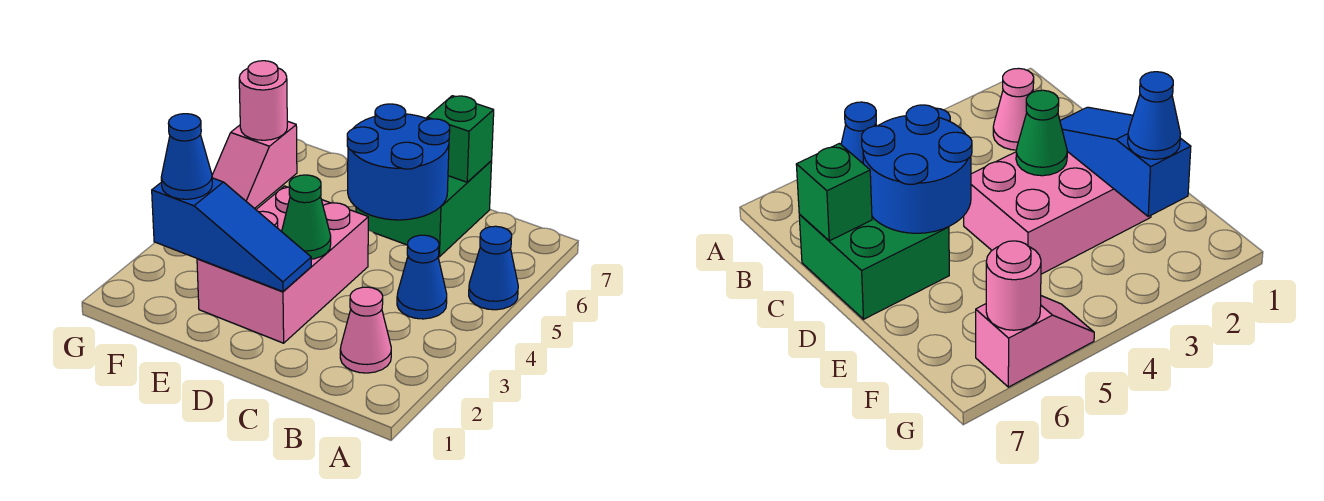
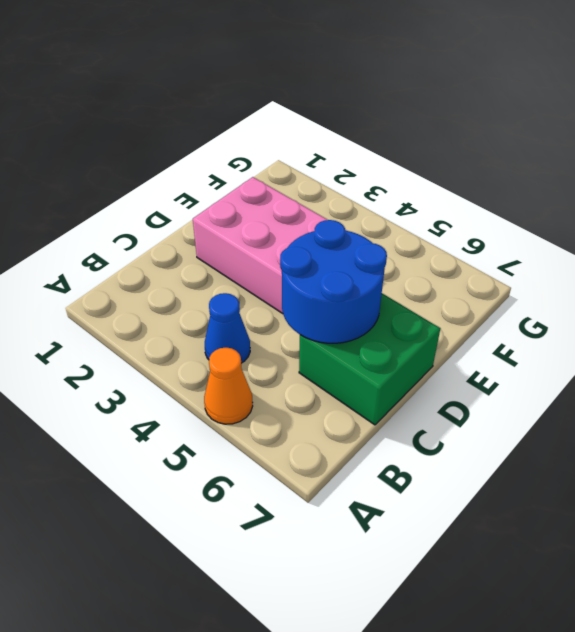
orange cone A5 level 1 -> blue cone A5 level 1
none -> pink cone B2 level 1
none -> pink slope G5:G6 level 1 top 6
none -> green brick C7 level 2

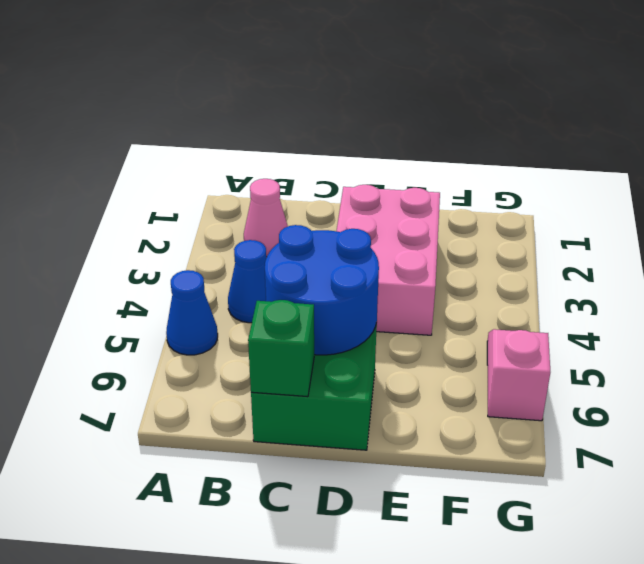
none -> blue slope D2:F2 level 2 top F
none -> green cone D3 level 2
none -> pink round brick G6 level 2

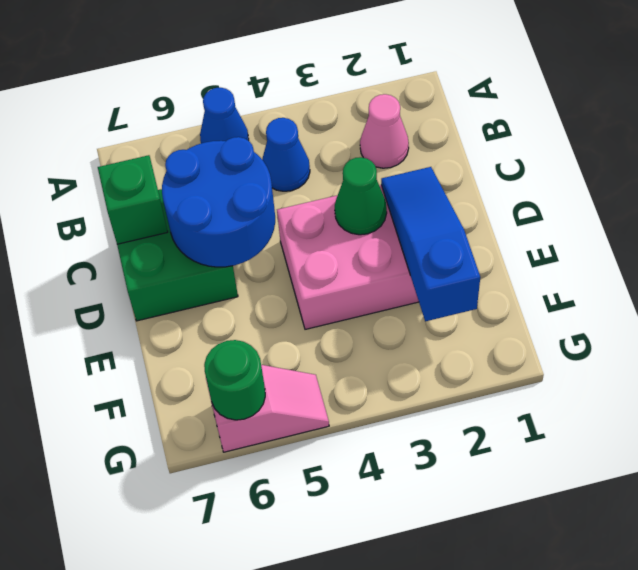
green round brick G6 level 2 -> pink round brick G6 level 2
none -> blue cone F2 level 3

